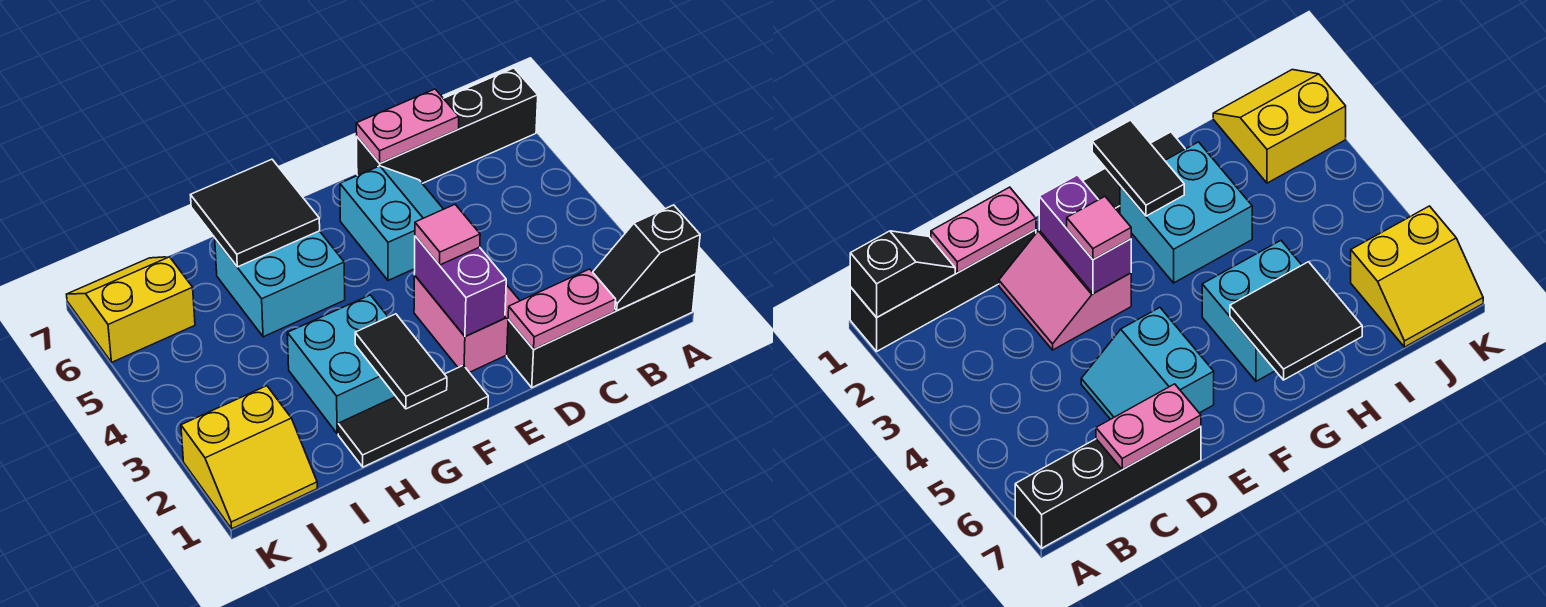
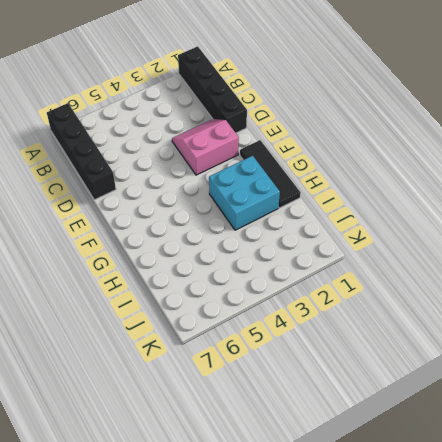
none -> cyan slope D5:E6 level 1 top E
none -> cyan brick G5:H6 level 1
none -> yellow slope J1:K2 level 1 top 2

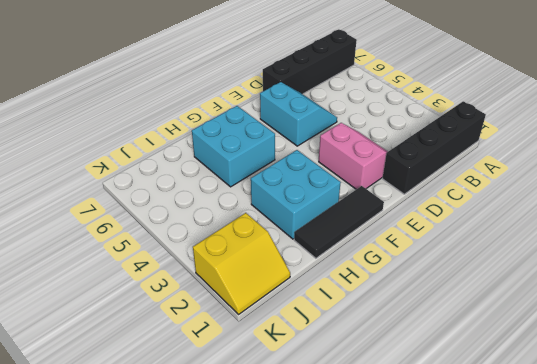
none -> yellow slope J6:K7 level 1 top 6
none -> black slope A1:B1 level 2 top A
none -> pink plate C1:D1 level 2

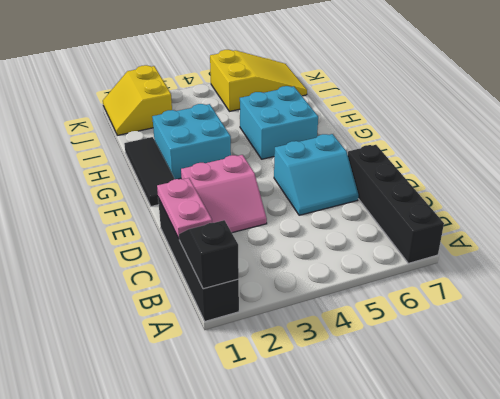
yellow slope J5:K7 level 1 top 5 -> yellow slope J6:K7 level 1 top 6
none -> pink plate C7:D7 level 2
none -> purple brick E2:E3 level 2
none -> black tile G1:G2 level 2

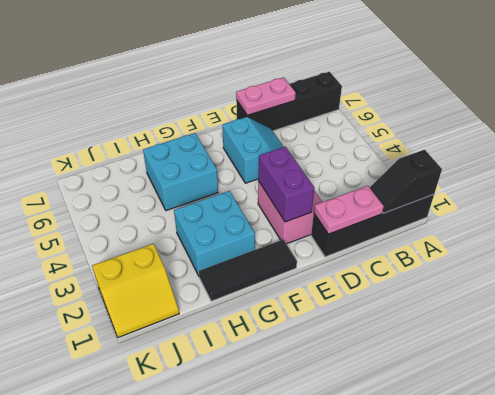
none -> yellow slope J6:K7 level 1 top 6
none -> black tile G1:G2 level 2
none -> black tile G6:H7 level 2

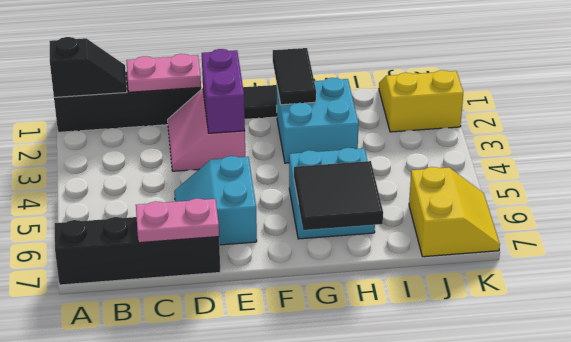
yellow slope J6:K7 level 1 top J -> yellow slope J6:K7 level 1 top 6
none -> pink tile E3 level 3

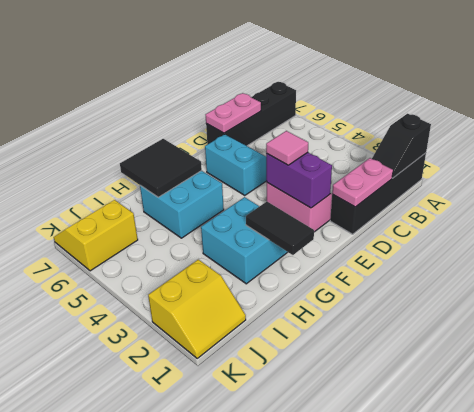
none -> black tile F1:H1 level 1

